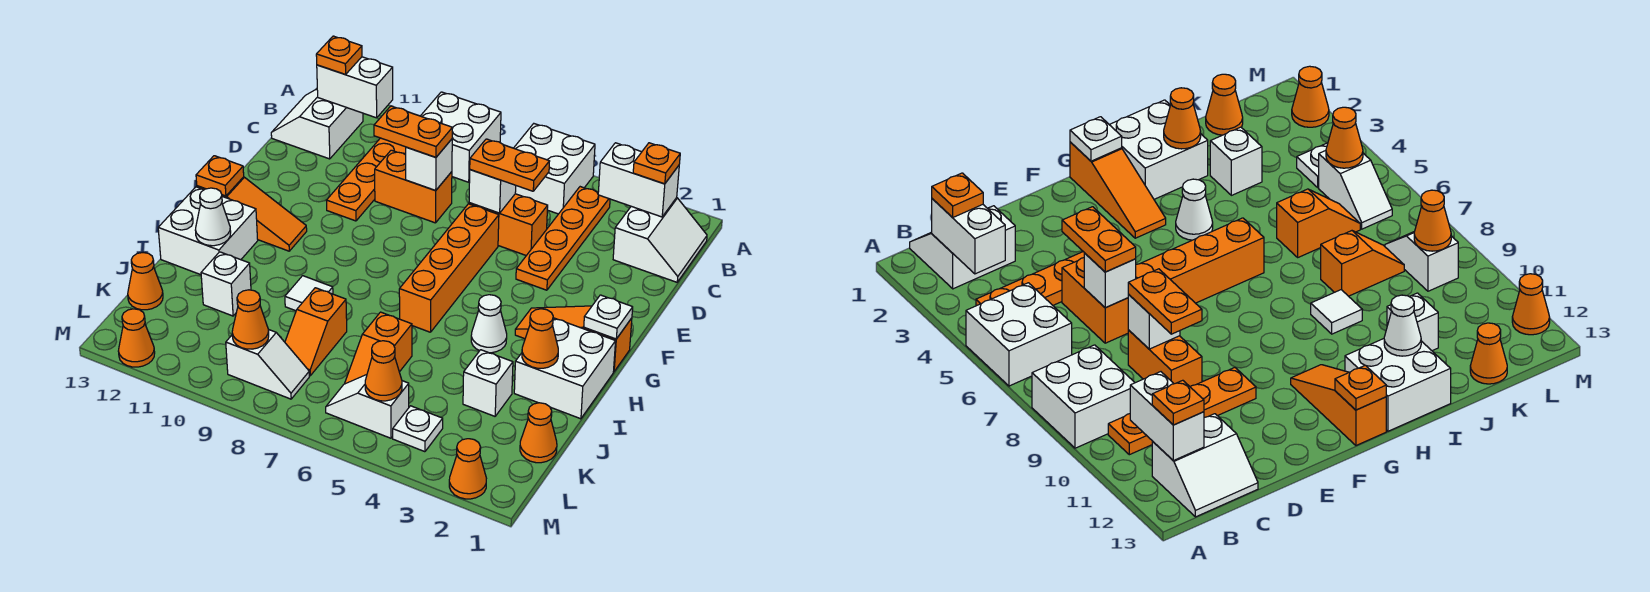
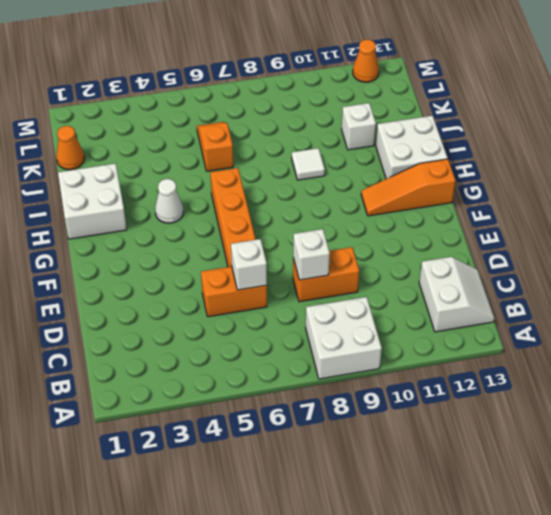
none -> white brick A5:B6 level 1
none -> white slope B1:C2 level 1 top 2
none -> orange plate B4:E4 level 1
none -> orange plate B10:E10 level 1

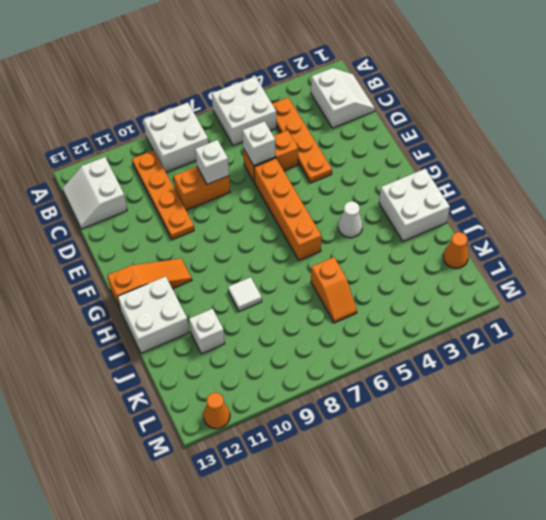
none -> orange slope G1:G3 level 1 top 1
none -> white brick J3 level 1
none -> orange slope J8:K8 level 1 top J
none -> orange cone K13 level 1

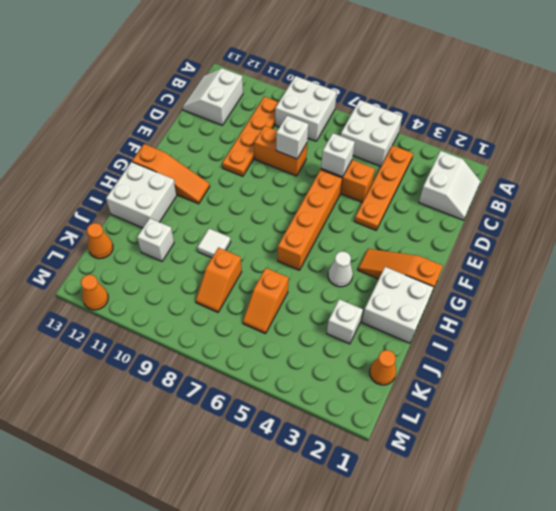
none -> white plate L4 level 1
none -> white slope L5:L6 level 1 top 5
none -> white slope L8:L9 level 1 top 9
none -> orange cone M2 level 1

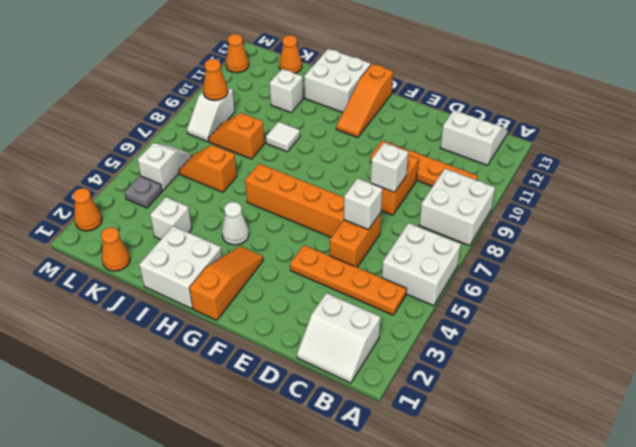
grey plate L4 level 1 -> white plate L4 level 1
none -> white brick B2:B3 level 2
none -> white brick B11:B12 level 2
none -> white plate G1 level 2
none -> orange plate G13 level 2

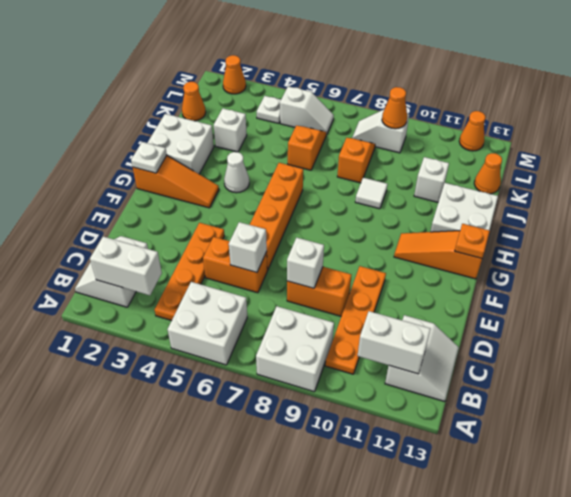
none -> orange cone I2 level 2
none -> white cone I12 level 2
none -> orange cone L5 level 2
none -> orange plate B2 level 3

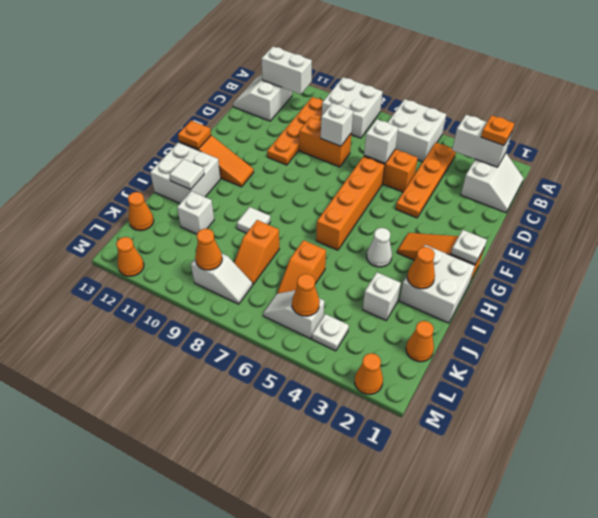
white tile I12 level 2 -> white cone I12 level 2
none -> orange plate B12 level 3
none -> orange plate D5:D6 level 3
none -> orange plate D8:D9 level 3

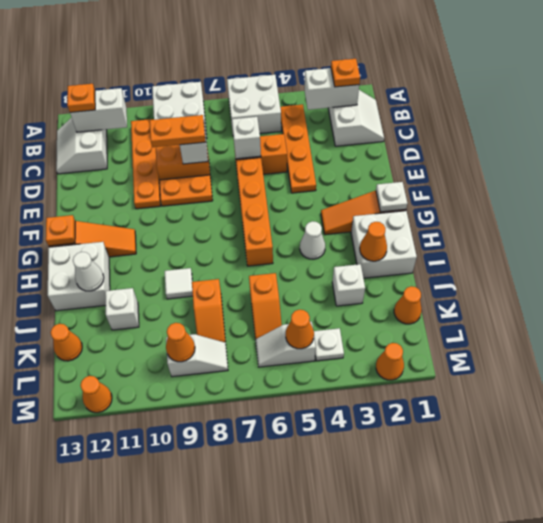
orange plate E8:E9 level 1 -> orange plate D5:D6 level 3

